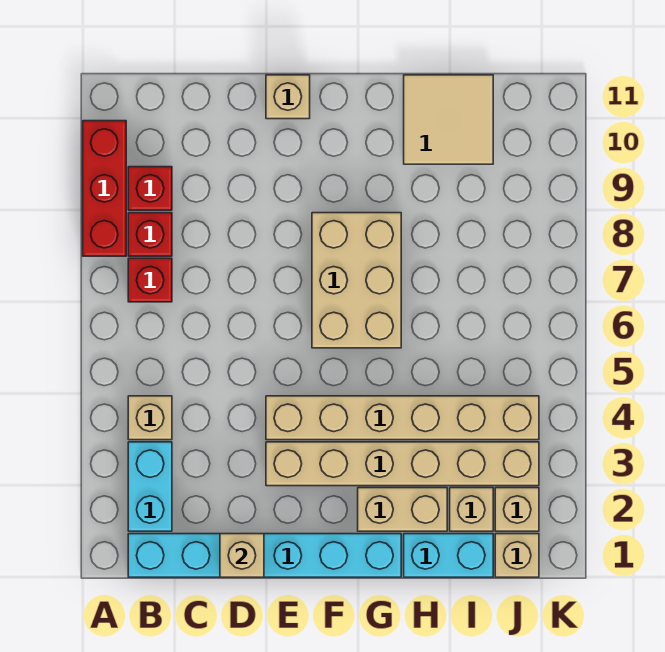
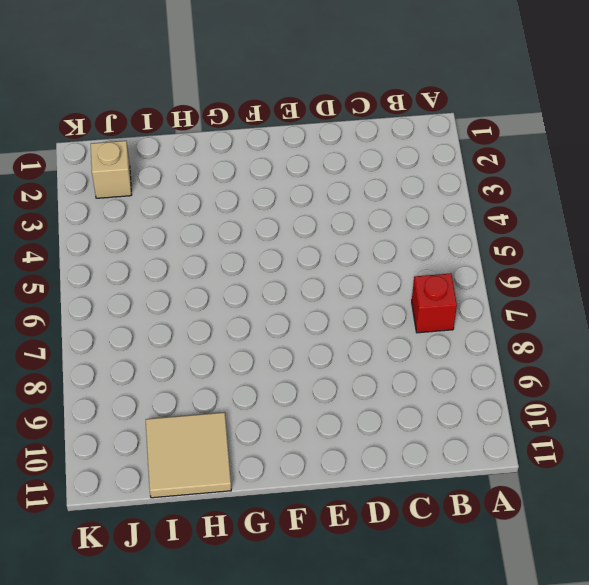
none -> red brick A8:A10 level 1
none -> cyan brick B1:G1 level 1
none -> cyan brick B2:B3 level 1

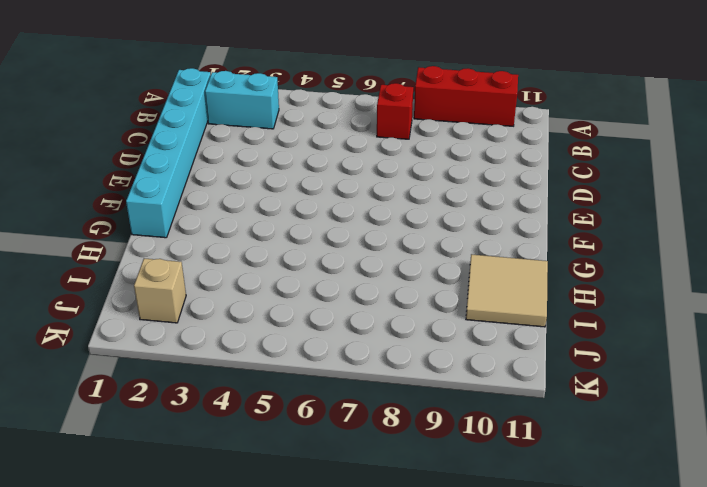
none -> tan brick B4 level 1
none -> red brick B8 level 1
none -> red brick B9 level 1

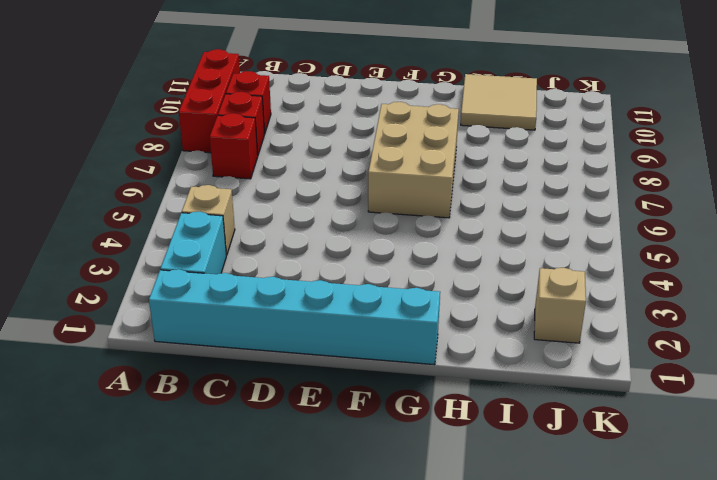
none -> tan brick E3:J3 level 1
none -> tan brick E4:J4 level 1
none -> tan brick E11 level 1

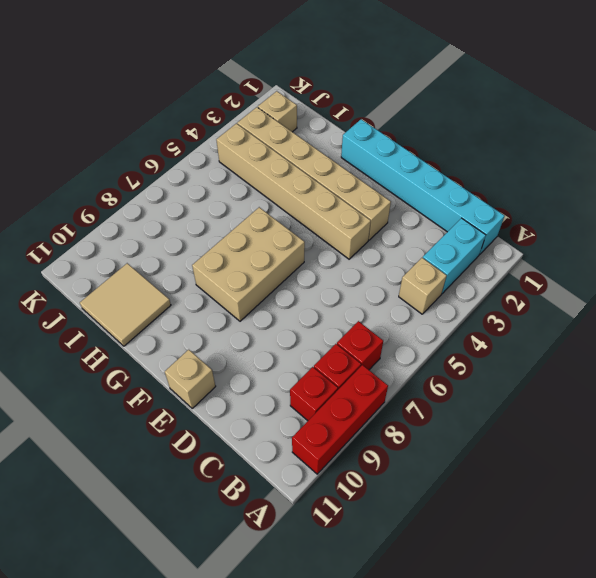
none -> tan brick G2:H2 level 1
none -> cyan brick H1:I1 level 1
none -> tan brick I2 level 1

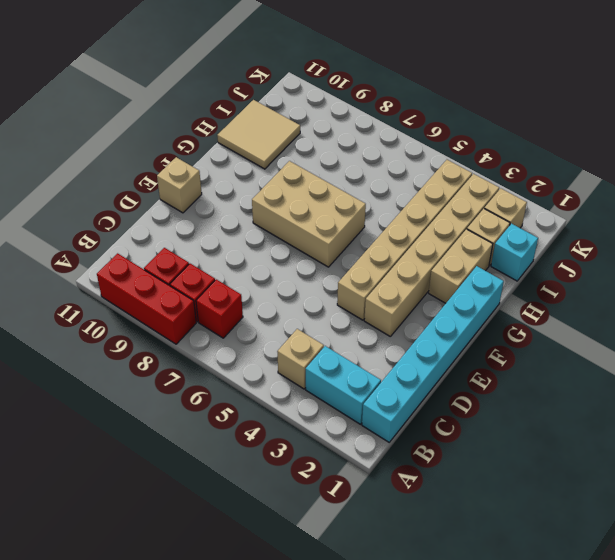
cyan brick I1 level 1 -> cyan brick H1:I1 level 1
none -> tan brick J1 level 1
none -> tan brick D1 level 2

